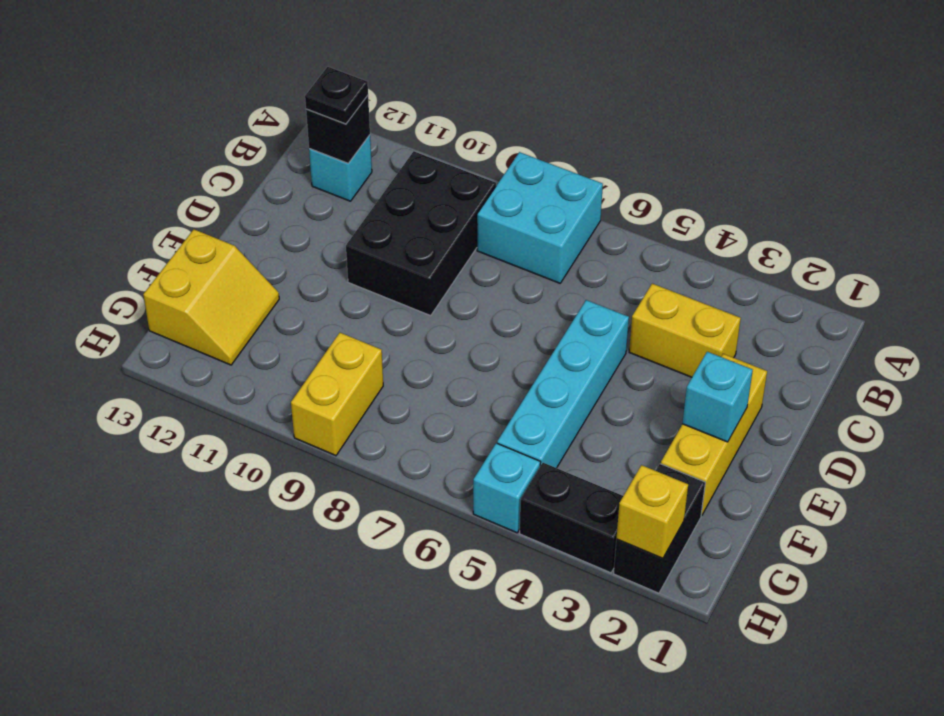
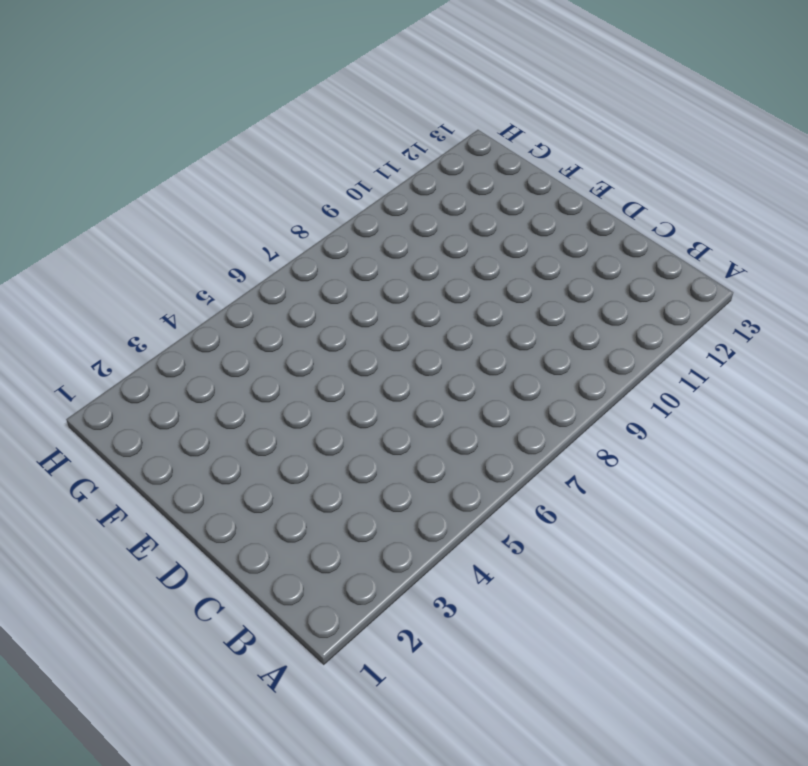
none -> cyan brick A7:B8 level 1
none -> black brick B9:D10 level 1
none -> cyan brick B12 level 1

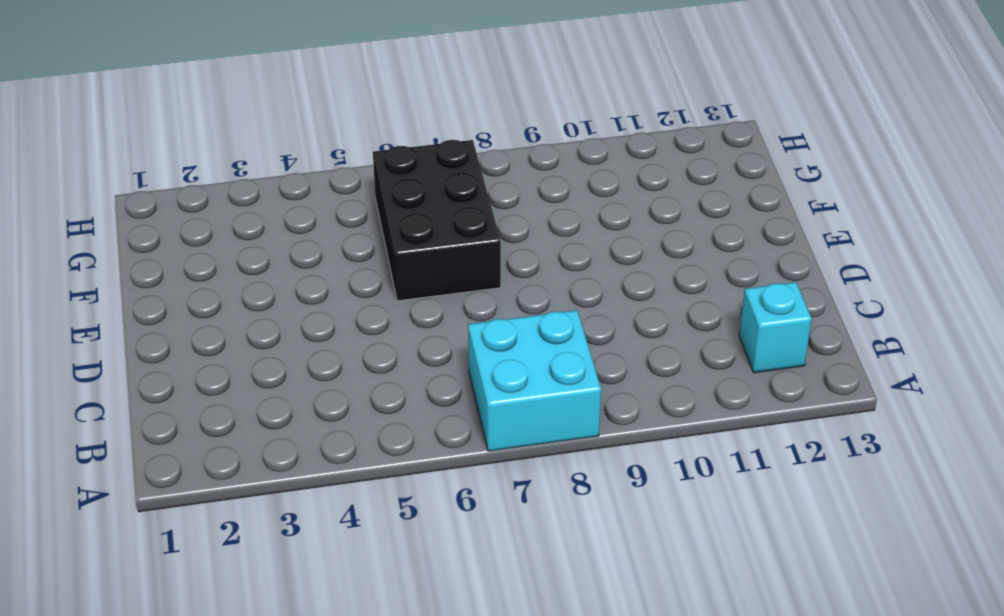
black brick E6:G7 level 1 -> black brick B9:D10 level 1
none -> yellow brick C3:C4 level 1
none -> yellow brick D2:F2 level 1
none -> cyan brick D5:G5 level 1

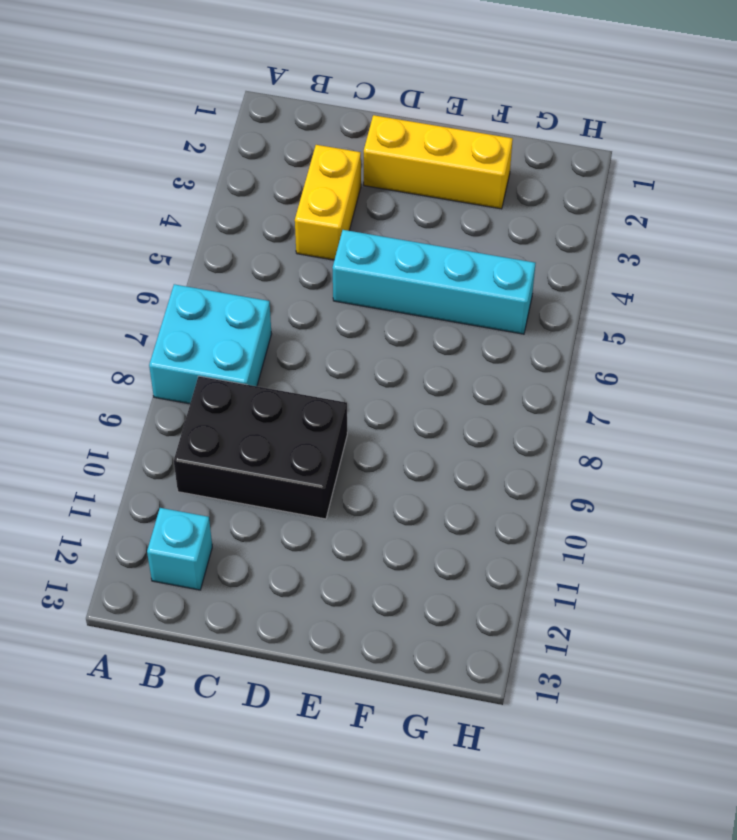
none -> yellow slope F12:G13 level 1 top 13
none -> black brick G2:H2 level 1
none -> yellow brick G9:H9 level 1

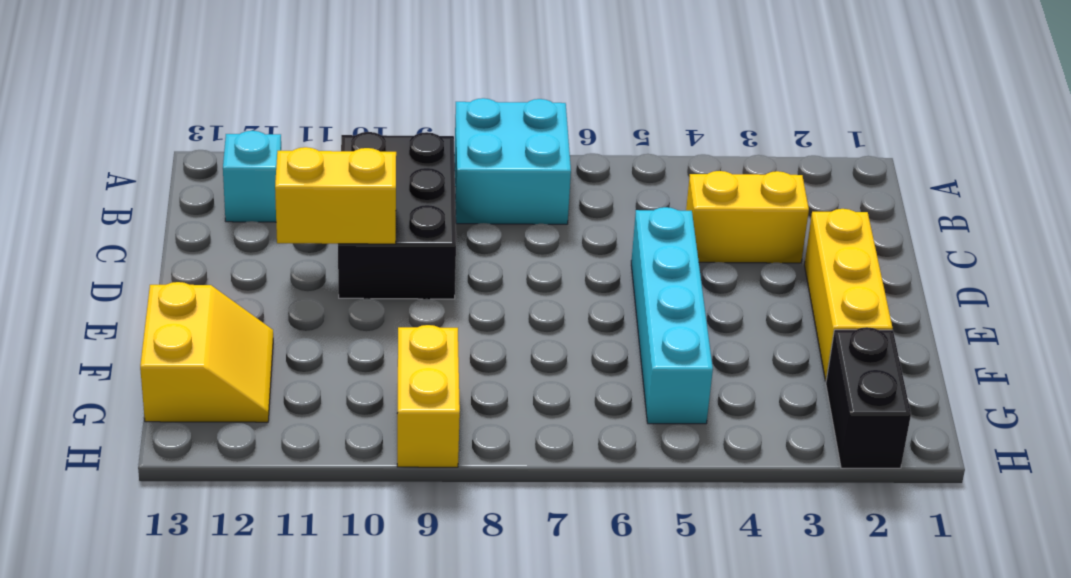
yellow brick D10:D11 level 2 -> none
none -> black brick H3:H4 level 1
none -> cyan brick H5 level 1
none -> black brick B12 level 2

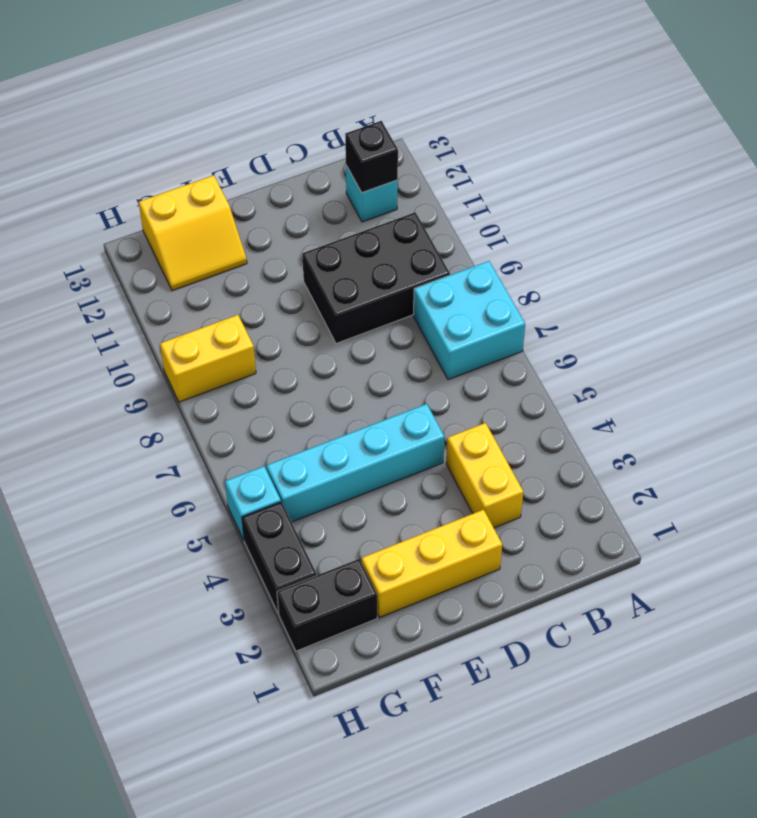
none -> cyan brick E2 level 2
none -> yellow brick H2 level 2
none -> black plate B12 level 3

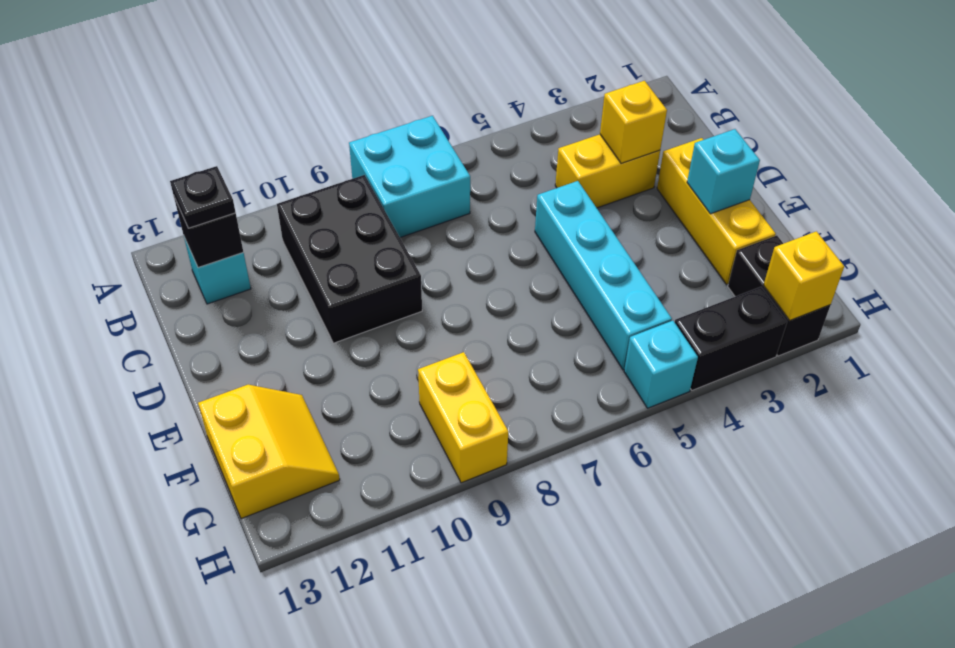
yellow brick C3 level 2 -> none

